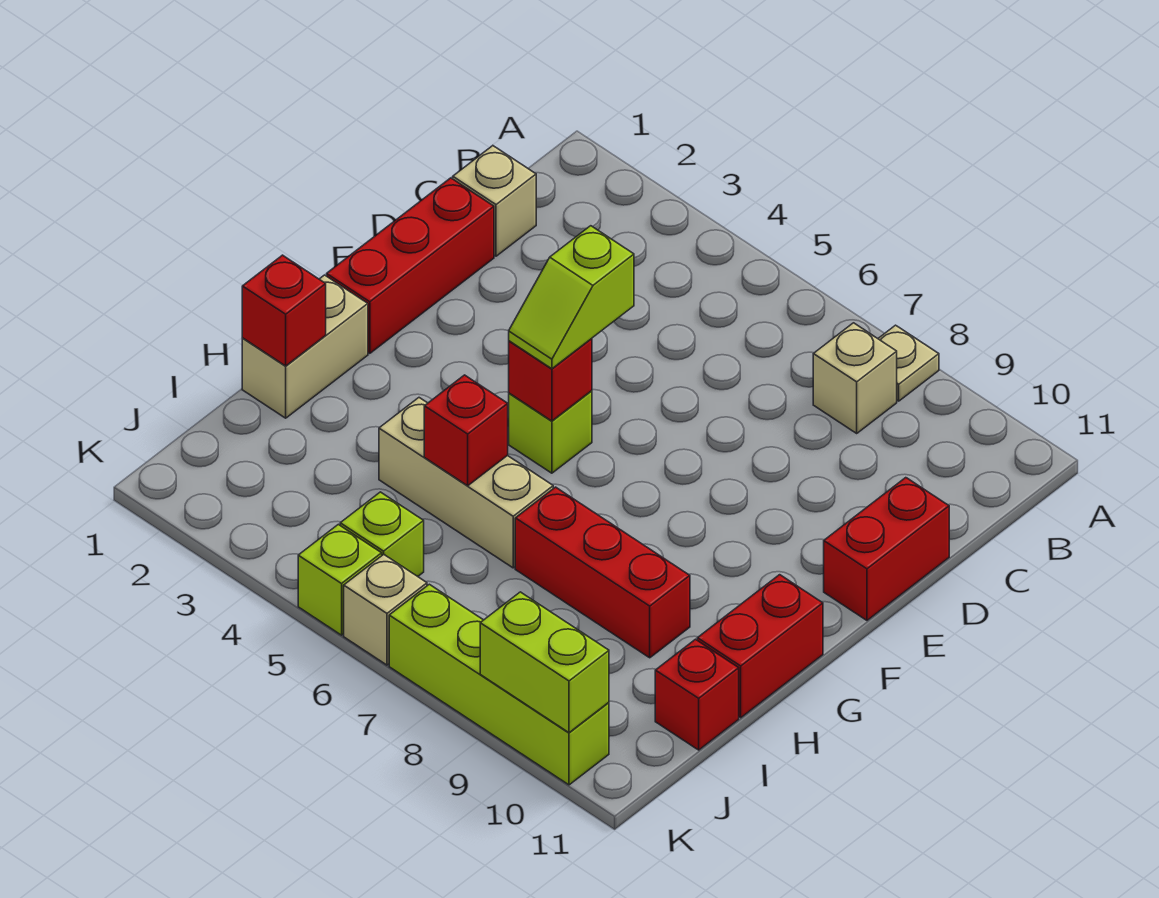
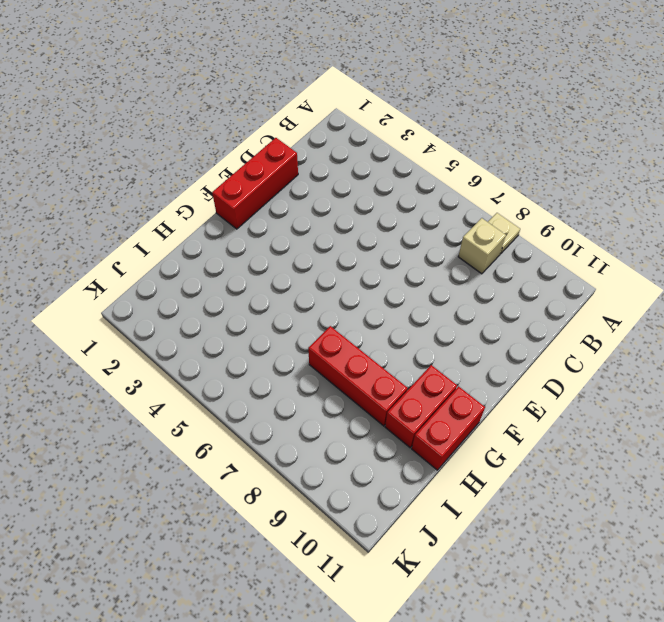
red brick G10:H10 level 1 -> red brick D11:E11 level 1
none -> tan brick C1 level 1
none -> lime brick F5 level 1
none -> tan brick G1:H1 level 1

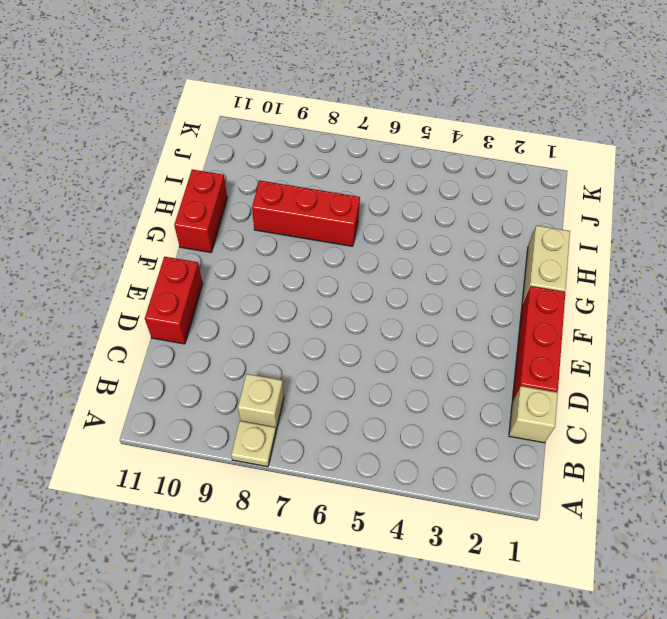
none -> lime brick F5 level 1
none -> tan brick H4:H6 level 1
none -> red brick I11 level 1

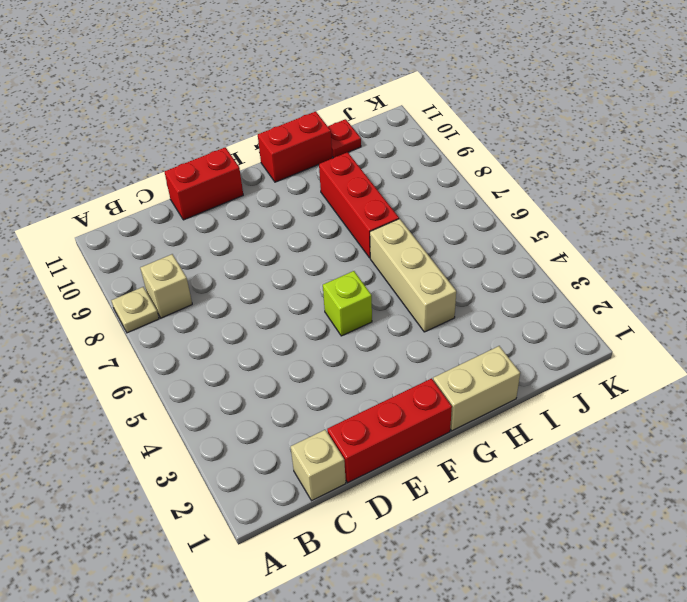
red plate I11 level 1 -> red brick I11 level 1
none -> lime brick J5 level 1
none -> lime brick K5 level 1
none -> tan brick K6 level 1

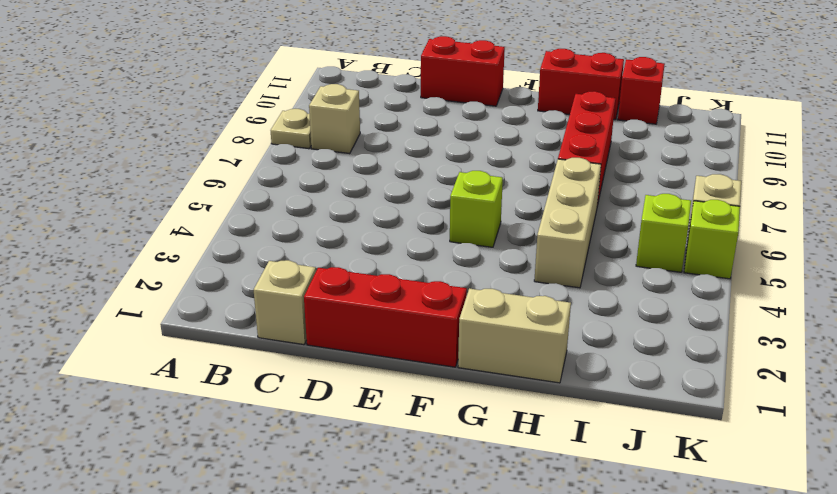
none -> lime brick K7:K10 level 1
none -> red brick F5 level 2
none -> red brick H1 level 2

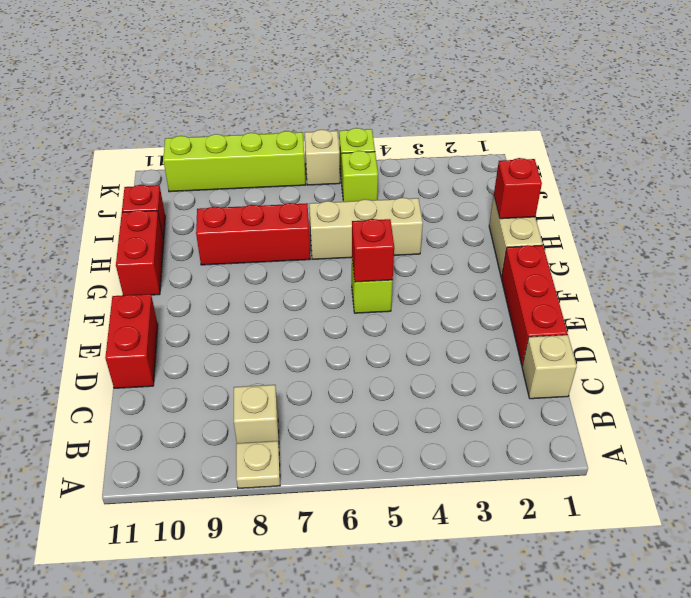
none -> red brick H5 level 2
none -> lime brick K9:K10 level 2
none -> lime slope E5:F5 level 3 top E

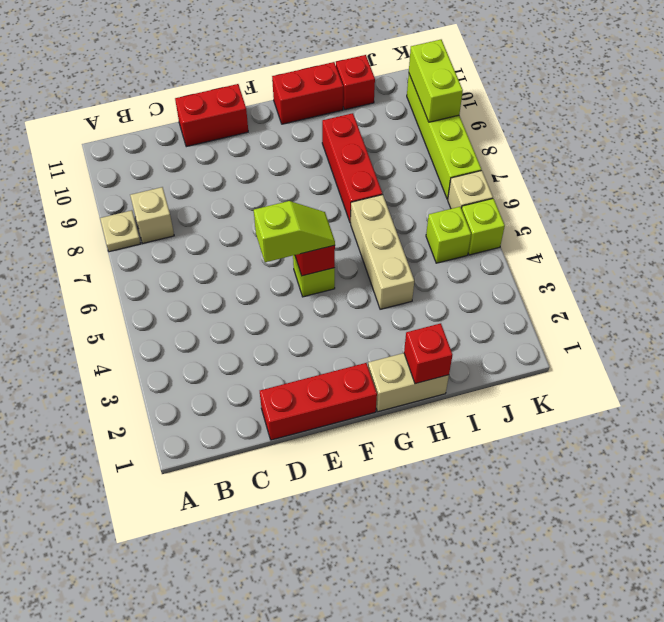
none -> tan brick C1 level 1
none -> red brick H5 level 2

